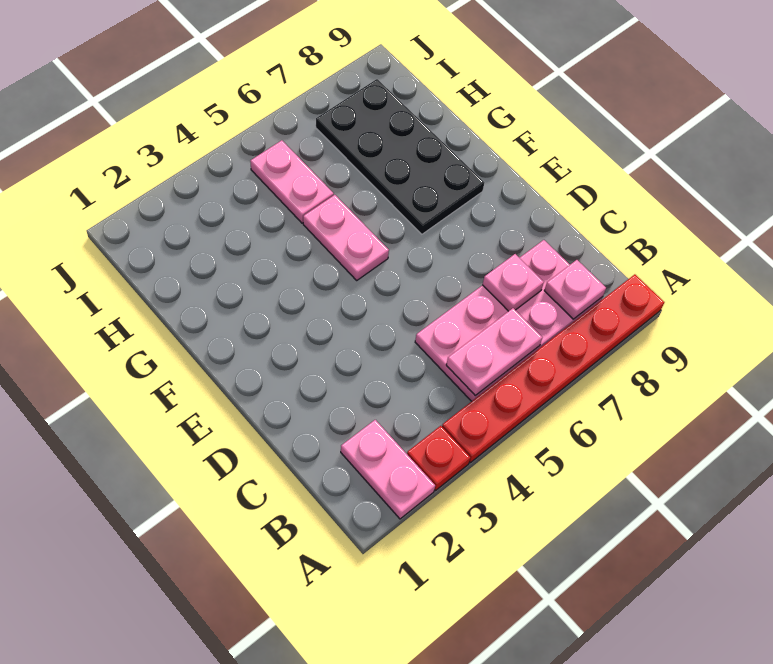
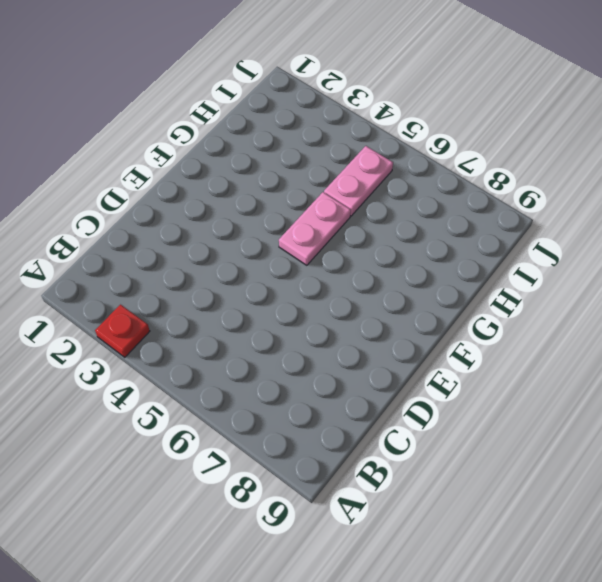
none -> pink plate A2:B2 level 1
none -> red plate A4:A9 level 1

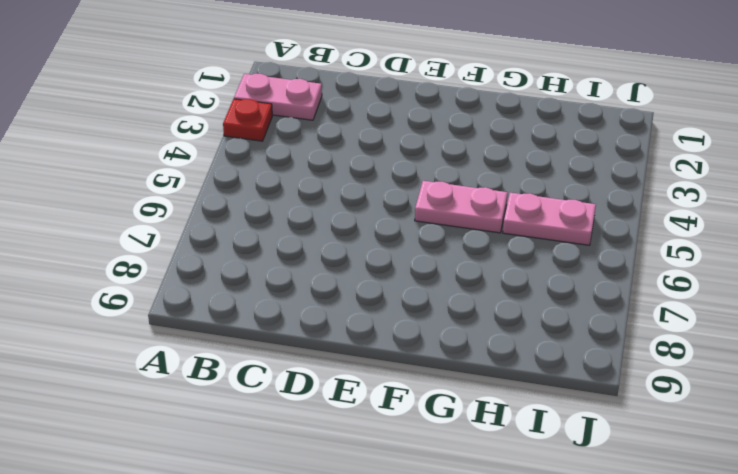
none -> red plate A4:A9 level 1
none -> pink plate B5:C8 level 1

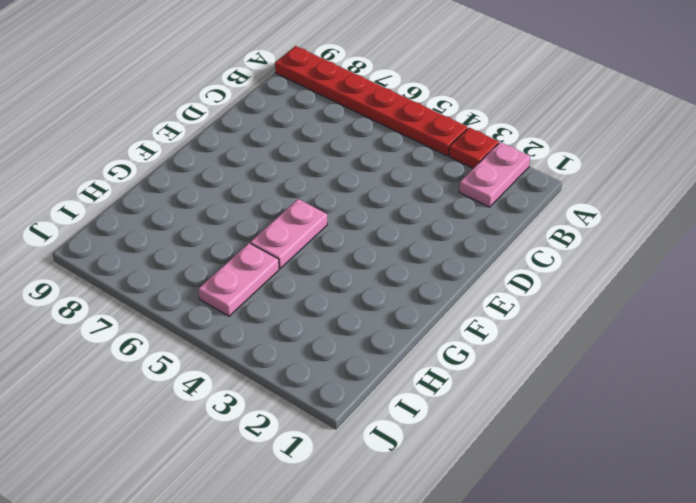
none -> pink plate B5:C8 level 1
none -> black plate F7:I8 level 1

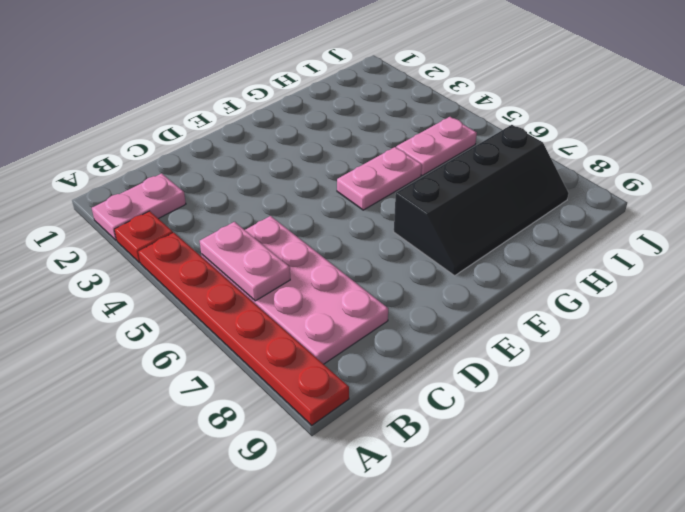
black slope F7:I8 level 1 top 7 -> black plate F7:I8 level 1
none -> pink plate B8 level 2
none -> pink plate C7 level 2

